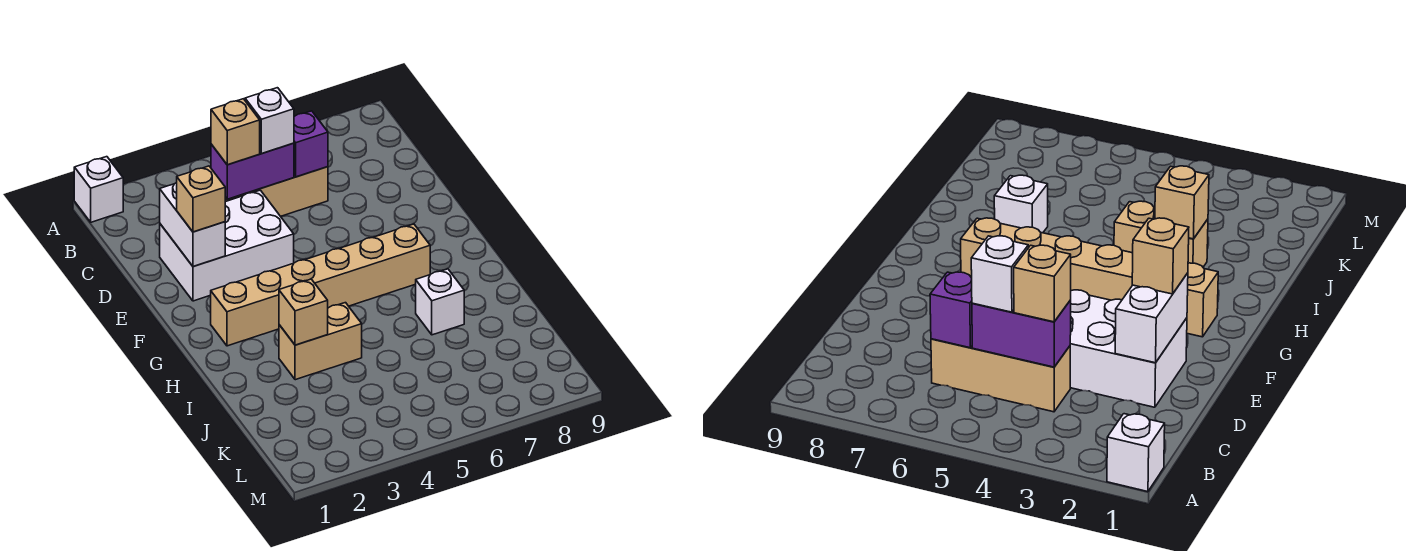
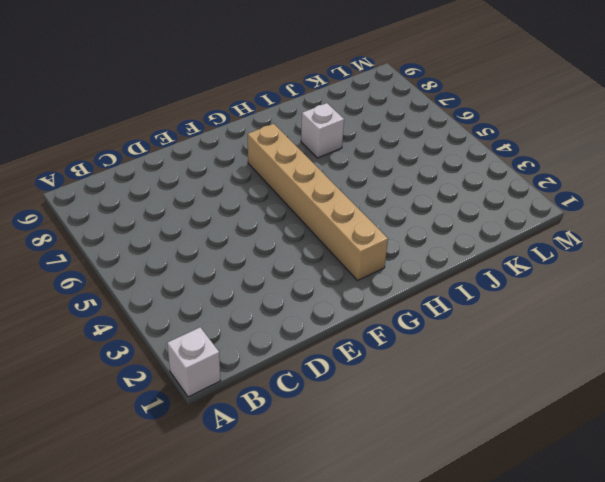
none -> tan brick C4:C6 level 1
none -> white brick D2:E4 level 1
none -> tan brick I3:I4 level 1

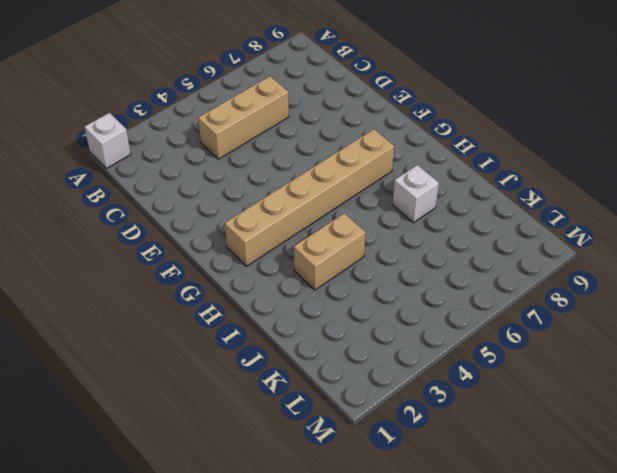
none -> white brick D2:E4 level 1
none -> purple brick C4:C5 level 2
none -> purple brick C6 level 2

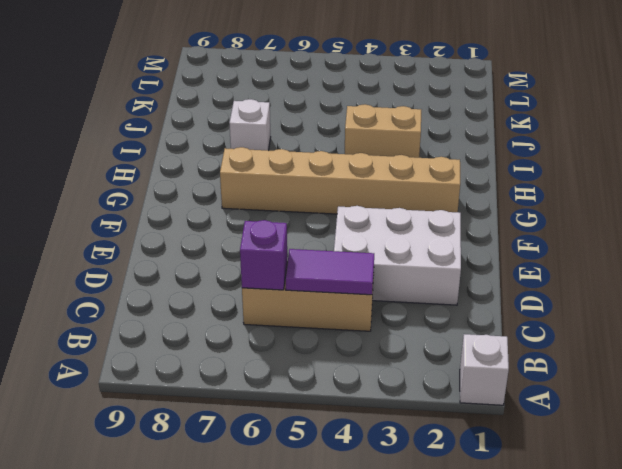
purple tile C4:C5 level 2 -> purple brick C4:C5 level 2
none -> white brick D2:E2 level 2
none -> tan brick I3 level 2
none -> tan brick C4 level 3

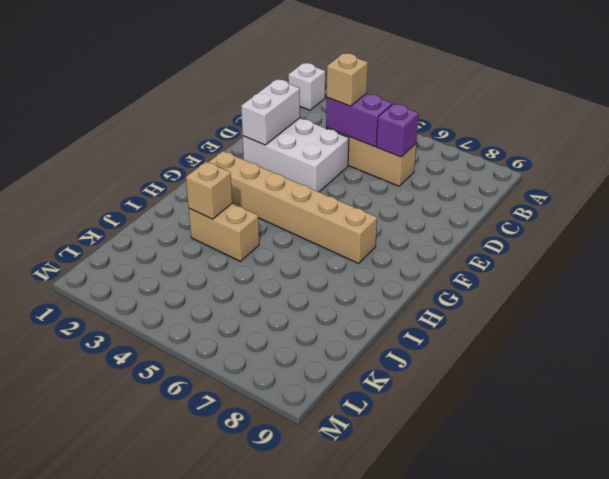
none -> white brick I7 level 1
none -> white brick C5 level 3
none -> tan brick E2 level 3

